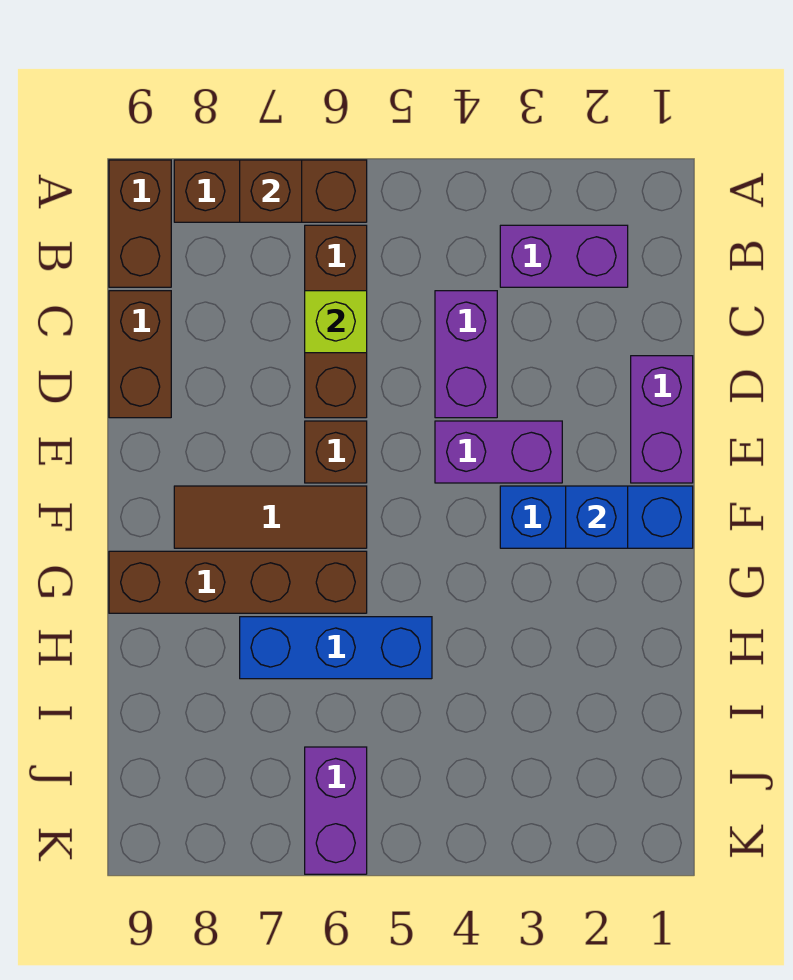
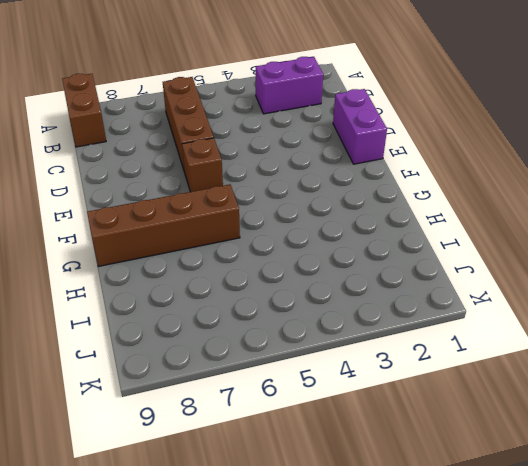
none -> brown brick A6:A8 level 1
none -> purple brick C4:D4 level 1
none -> brown brick C9:D9 level 1

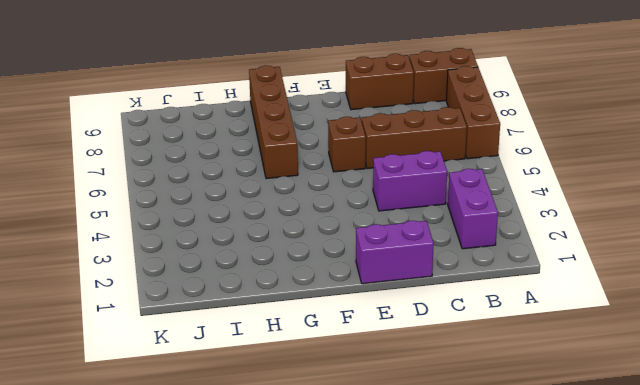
none -> purple brick E3:E4 level 1
none -> blue brick F1:F3 level 1
none -> brown tile F6:F8 level 1

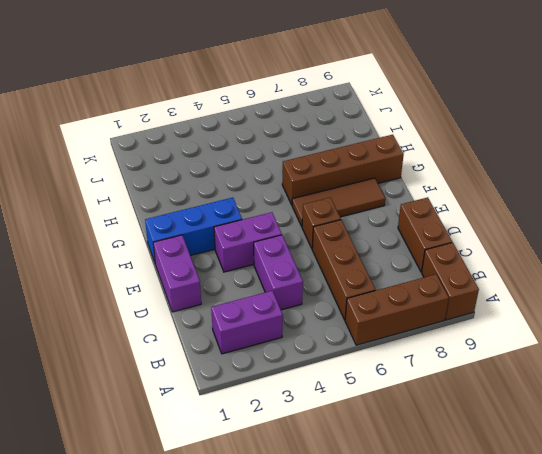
none -> blue brick H5:H7 level 1
none -> purple brick J6:K6 level 1
none -> brown brick A7 level 2

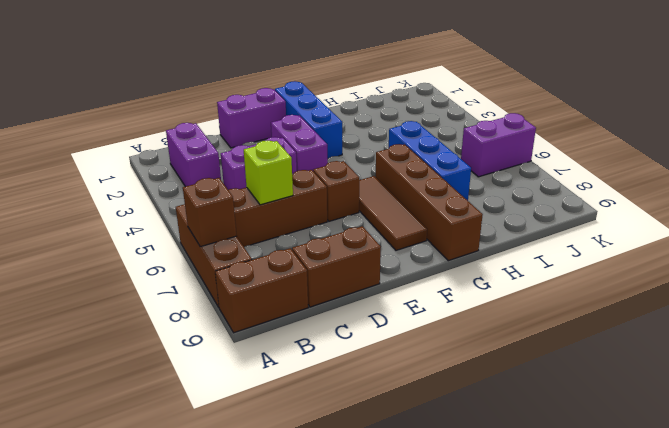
none -> blue brick F2 level 2

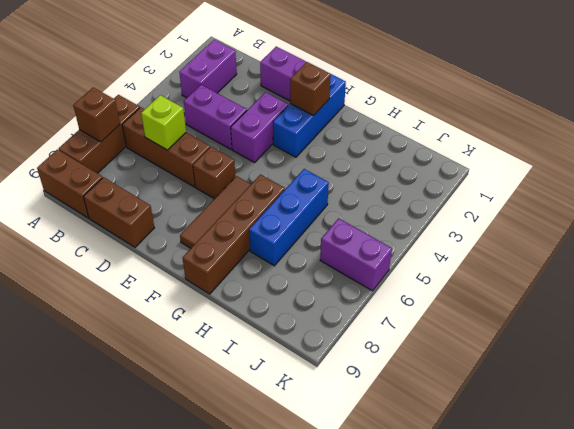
brown brick F2 level 2 -> blue brick F2 level 2

